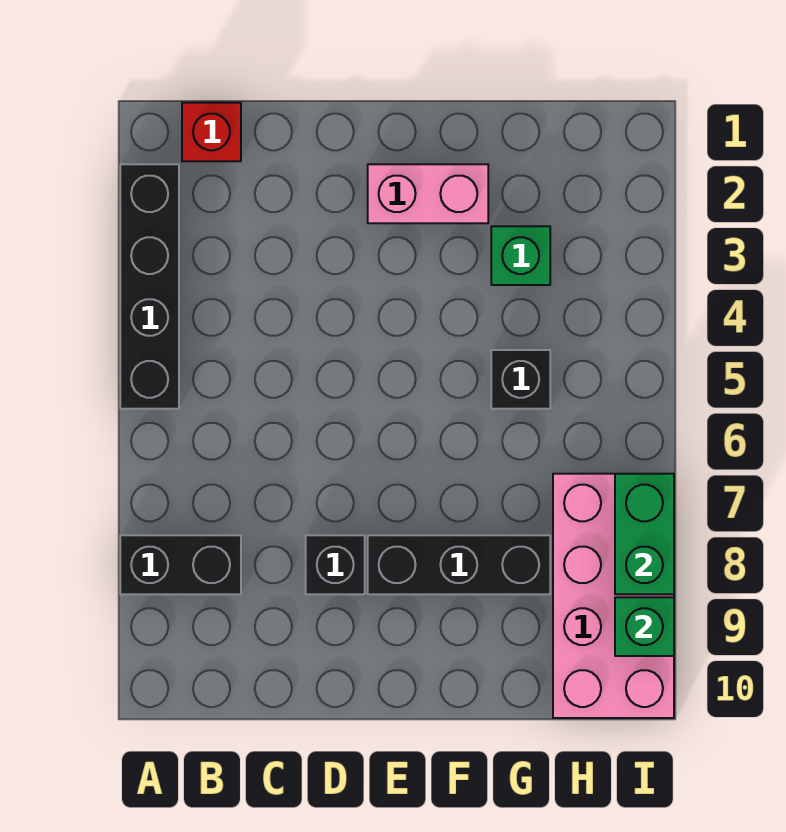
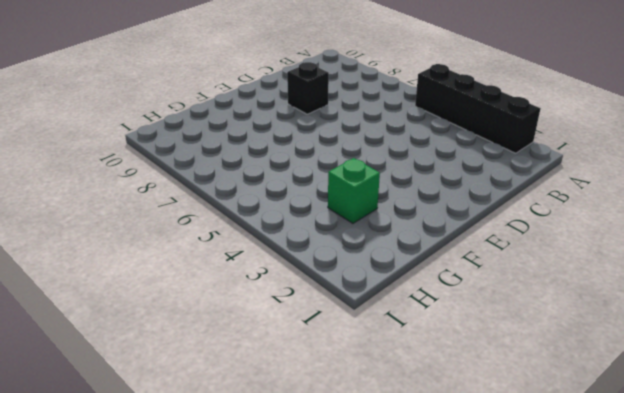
none -> black brick A8:B8 level 1
none -> red brick B1 level 1

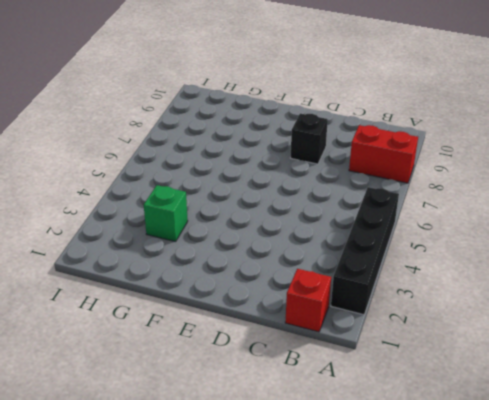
red brick A8:B8 level 1 -> black brick A8:B8 level 1
none -> pink brick E2:F2 level 1
none -> black brick E8:G8 level 1

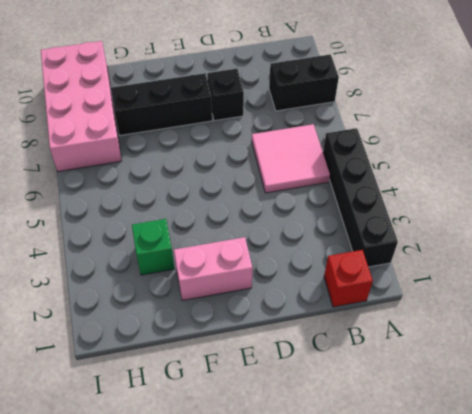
pink tile B5:C6 level 1 -> none
none -> black brick G5 level 1
none -> green brick I7:I8 level 2

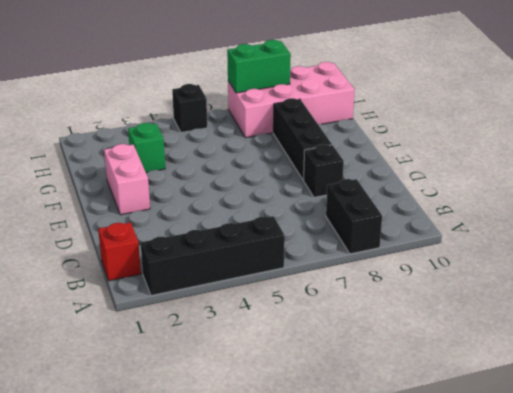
black brick I5 level 1 -> black brick G5 level 1
none -> green brick I9 level 2

